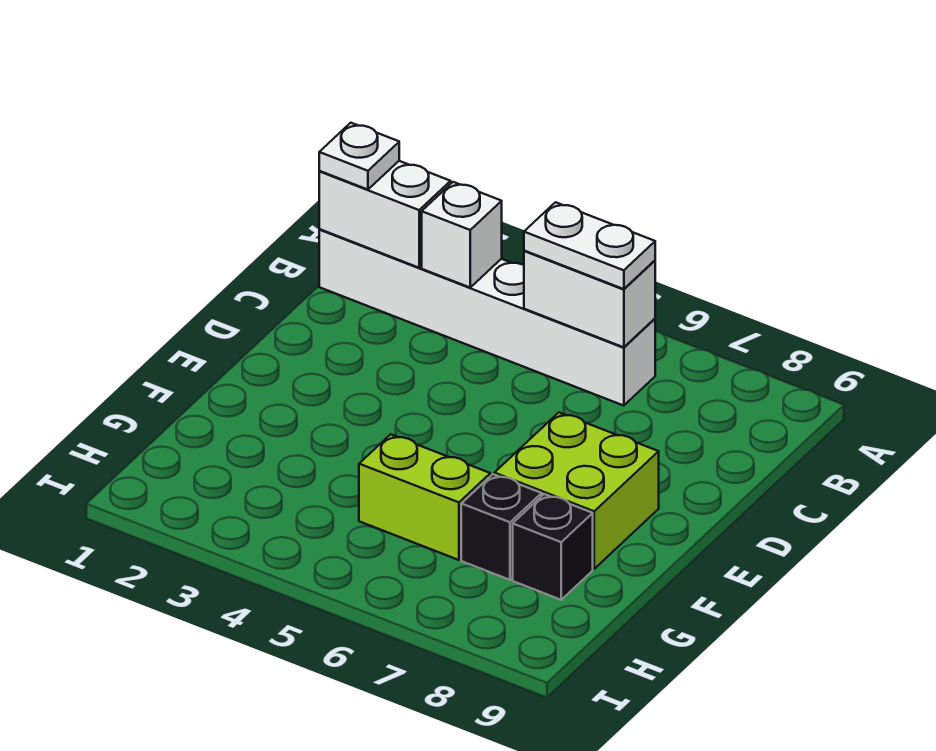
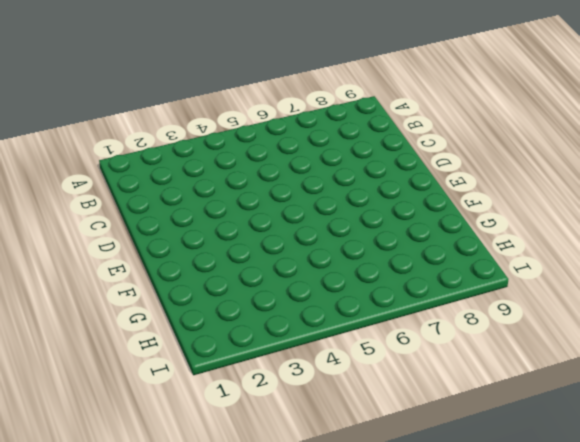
none -> white brick B1:B6 level 1
none -> lime brick E7:F8 level 1

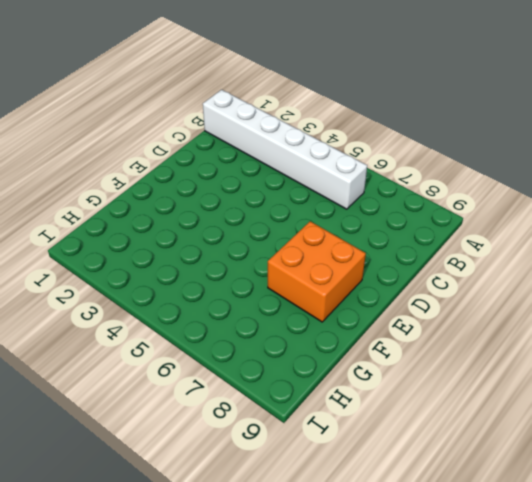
orange brick E7:F8 level 1 -> lime brick E7:F8 level 1
none -> lime brick G5:G6 level 1
none -> black brick G7 level 1

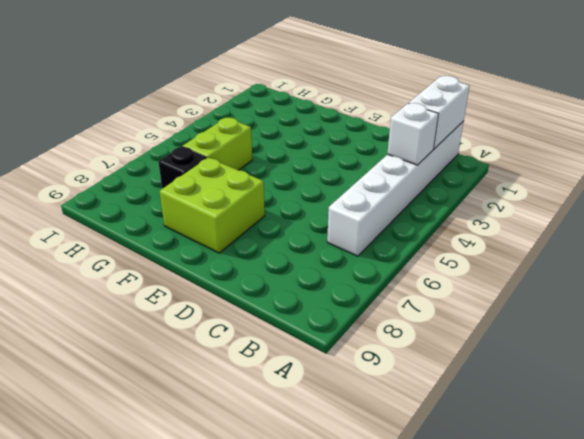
none -> black brick G8 level 1
none -> white brick B5:B6 level 2

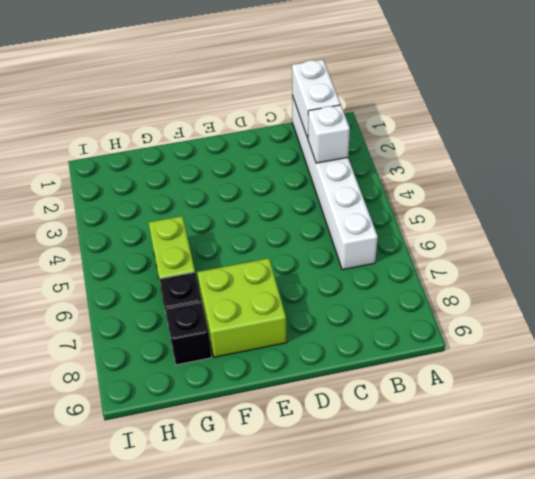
none -> white brick B5:B6 level 2
none -> white plate B1 level 3

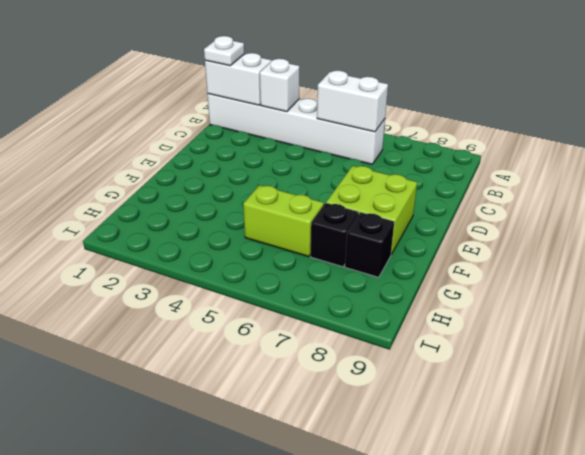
none -> white plate B5:B6 level 3

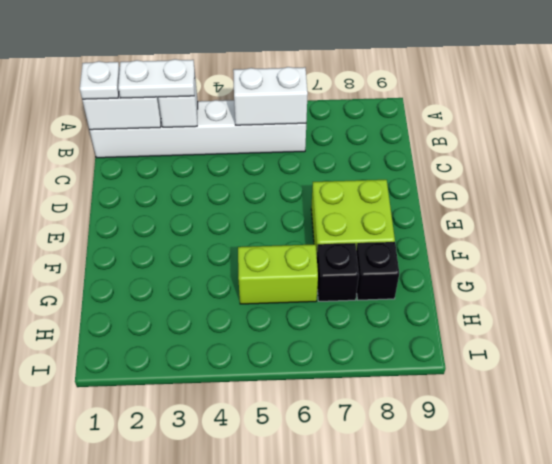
white plate B2:B3 level 3 -> white plate B5:B6 level 3

